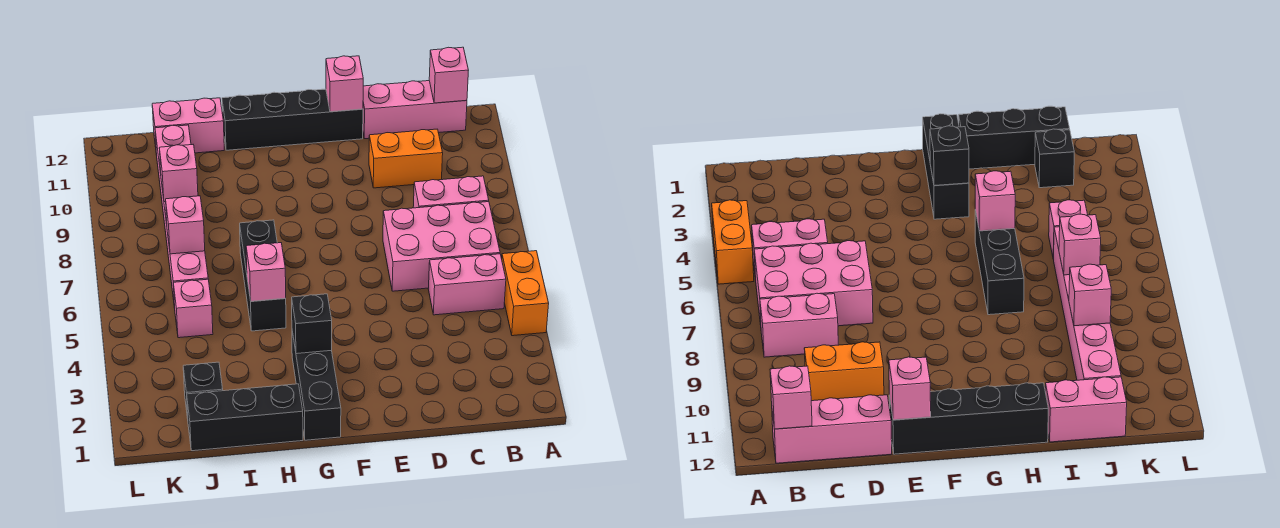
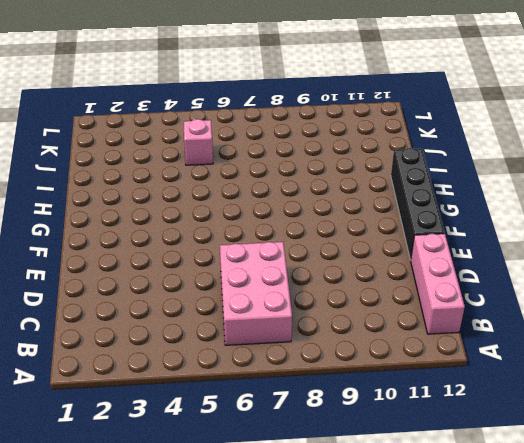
none -> orange brick A4:A5 level 1
none -> pink brick B5:C5 level 1
none -> pink brick B8:C8 level 1

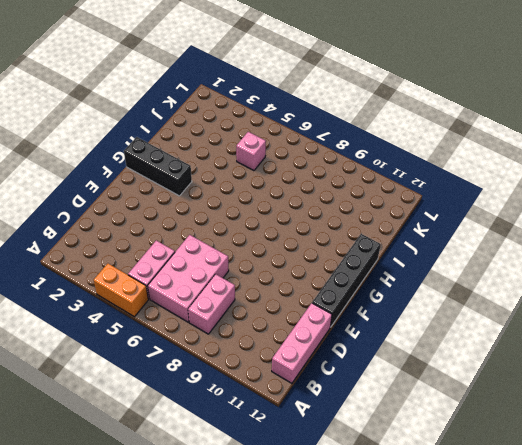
none -> orange brick C10:D10 level 1
none -> black brick H1:J1 level 1
none -> black brick H5:H7 level 1

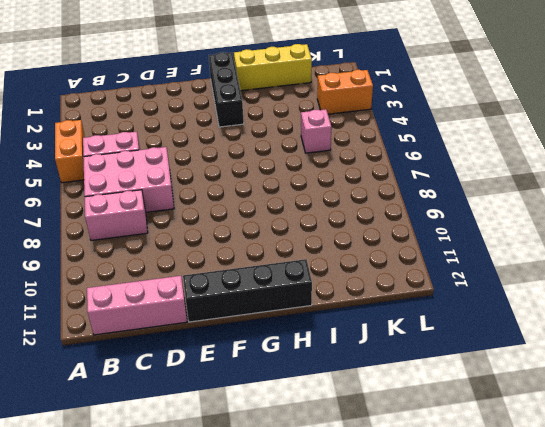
yellow brick H1:J1 level 1 -> black brick H1:J1 level 1
orange brick K3:L3 level 1 -> orange brick C10:D10 level 1
none -> black brick H5:H7 level 1
none -> pink brick I12:J12 level 1
none -> black brick J2 level 1

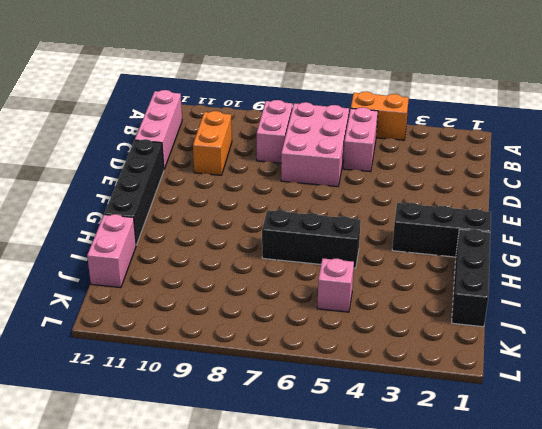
none -> black brick J2 level 1
none -> pink brick J6:J11 level 1
none -> pink brick B12 level 2

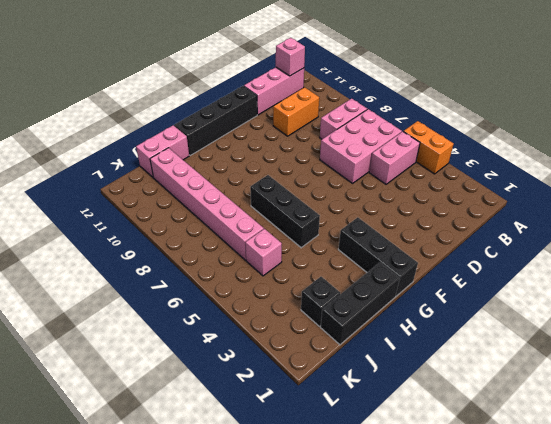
none -> pink brick E12 level 2
none -> black brick G3 level 2
none -> pink brick H5 level 2

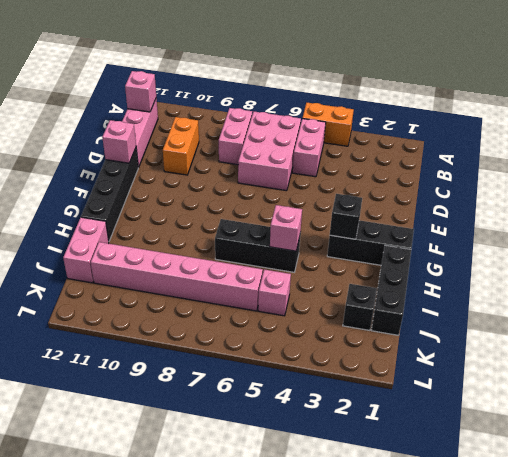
none -> pink brick J7 level 2
none -> pink brick J9 level 2

